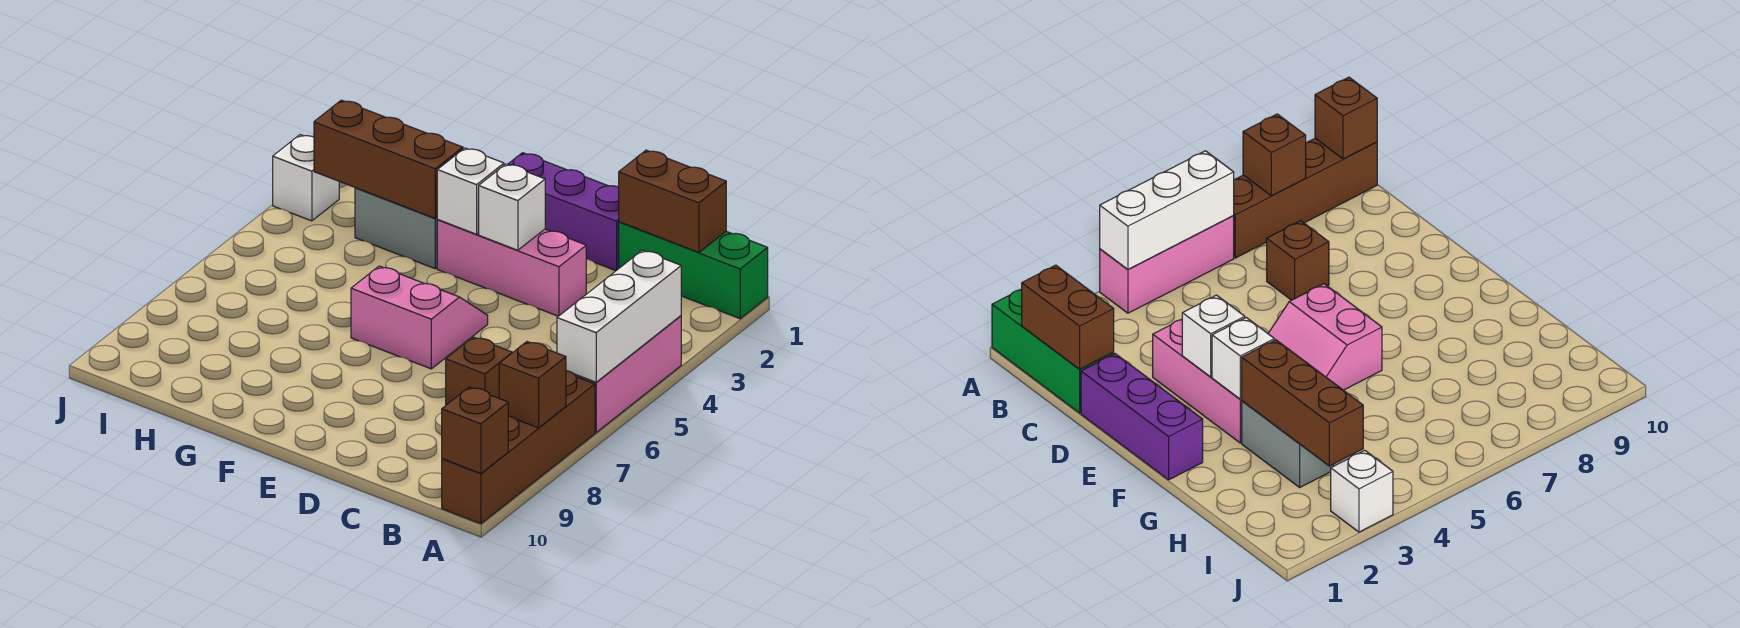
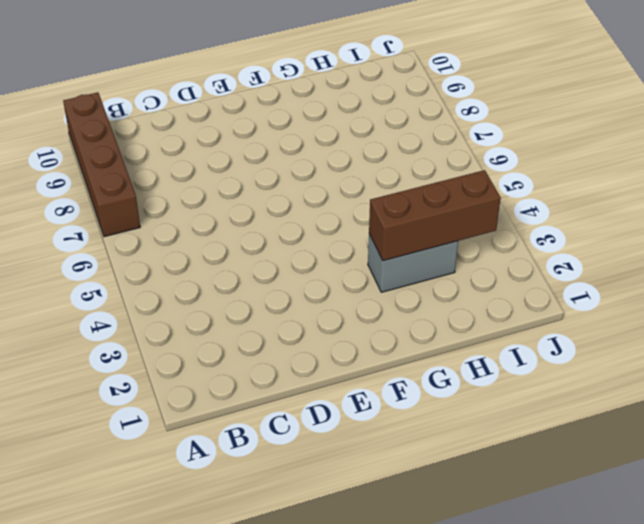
none -> green brick A1:C1 level 1
none -> pink brick A4:A6 level 1
none -> brown brick C7 level 1

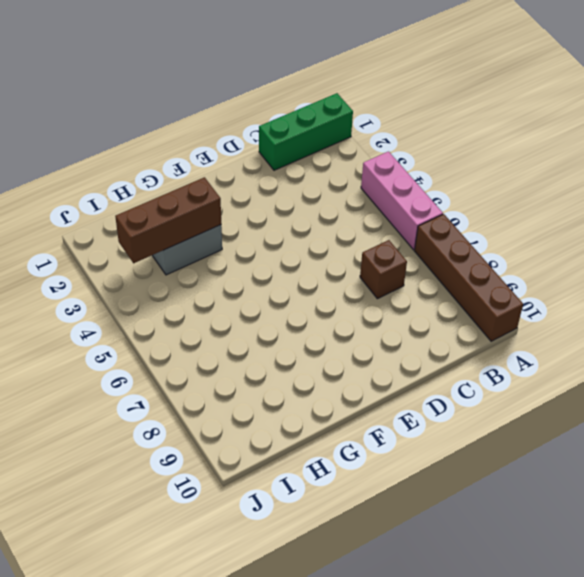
none -> purple brick D1:F1 level 1
none -> pink brick D3:F3 level 1
none -> pink slope E5:F6 level 1 top 6

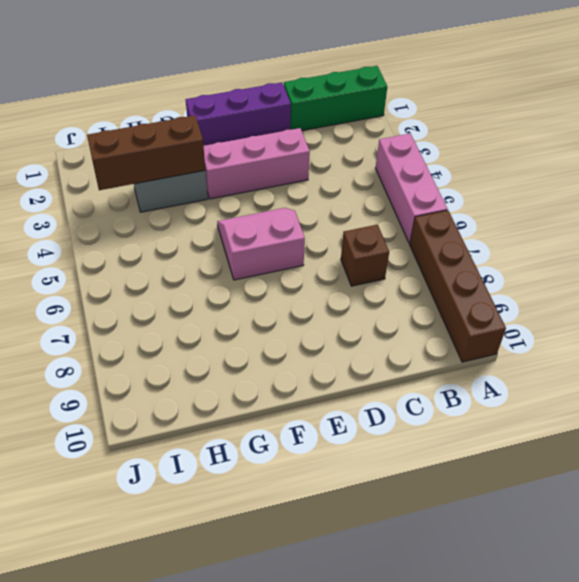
none -> white brick J3 level 1
none -> white brick A4:A6 level 2
none -> brown brick A8 level 2

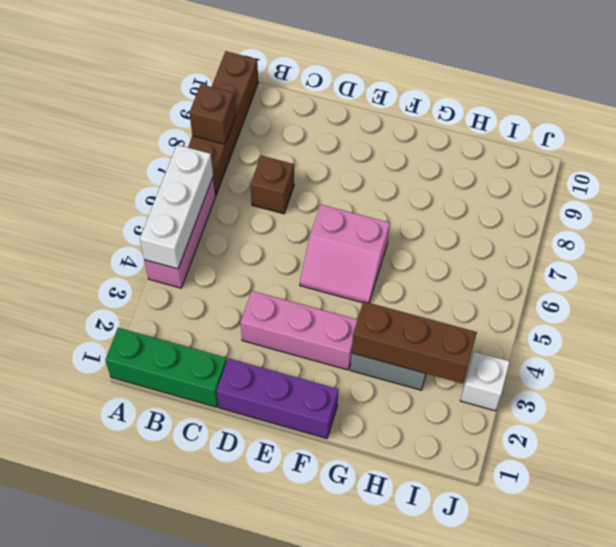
none -> brown brick A10 level 2
none -> brown brick B1:C1 level 2
none -> white brick E3 level 2

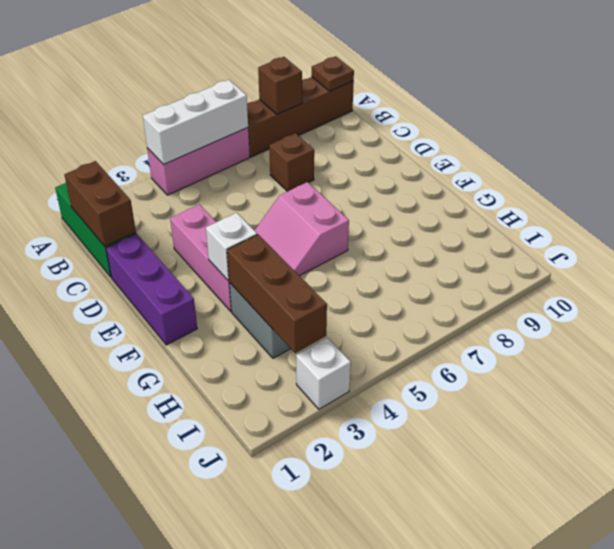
brown plate A10 level 2 -> brown brick A10 level 2
none -> white brick E3 level 2

